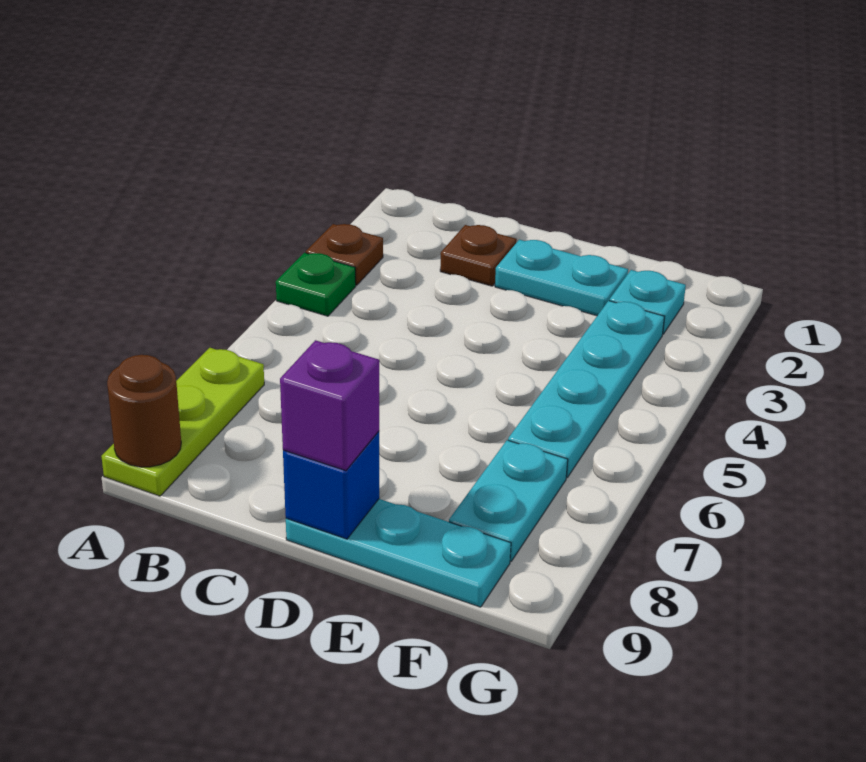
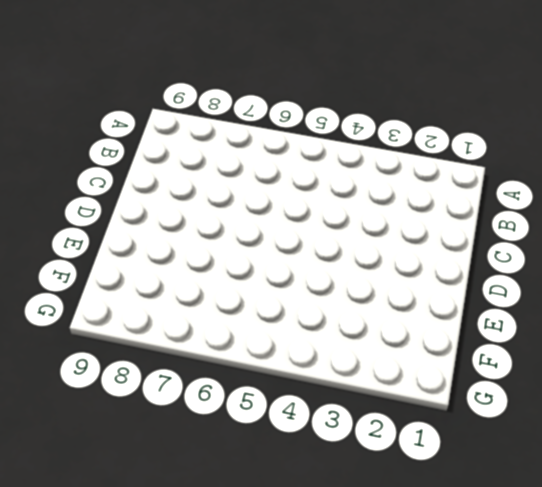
none -> brown plate A3 level 1
none -> green plate A4 level 1
none -> lime plate A7:A9 level 1

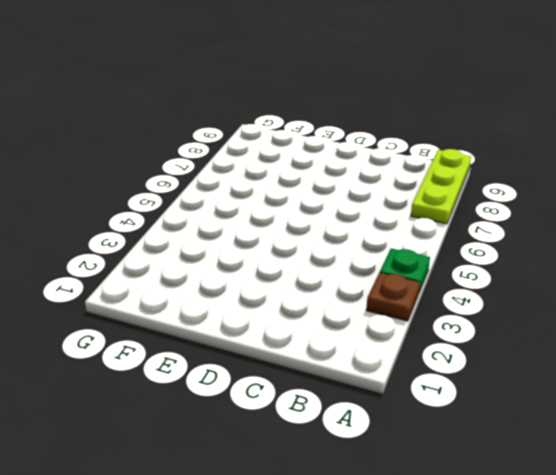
none -> brown plate C2 level 1
none -> cyan plate D2:E2 level 1
none -> cyan plate D9:F9 level 1

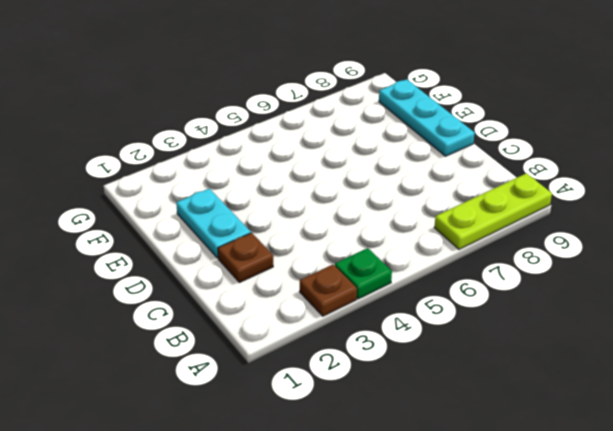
none -> cyan plate F2 level 1
none -> cyan plate F3:F6 level 1
none -> cyan plate F7:F8 level 1

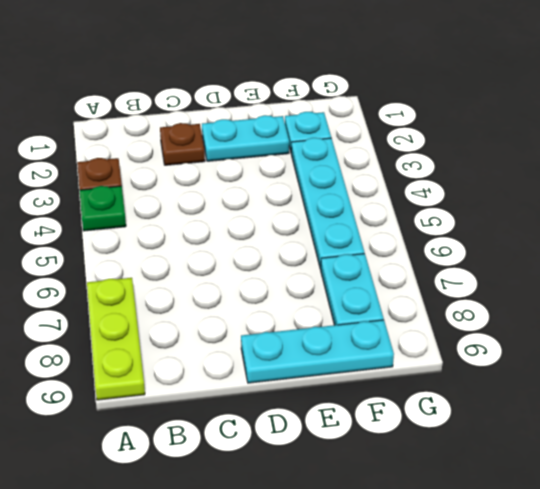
none -> brown round brick A9 level 2
none -> blue brick D9 level 2
none -> purple brick D9 level 3

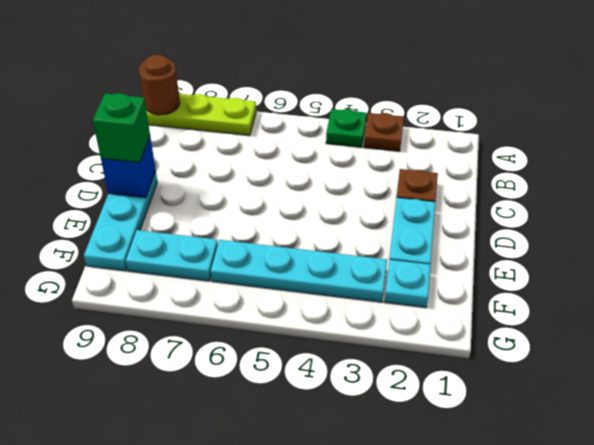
green brick D9 level 3 -> purple brick D9 level 3

